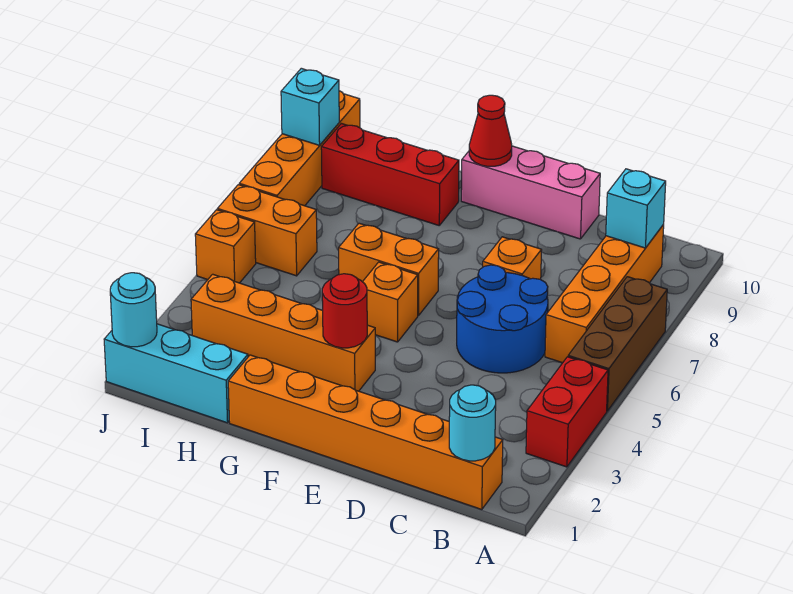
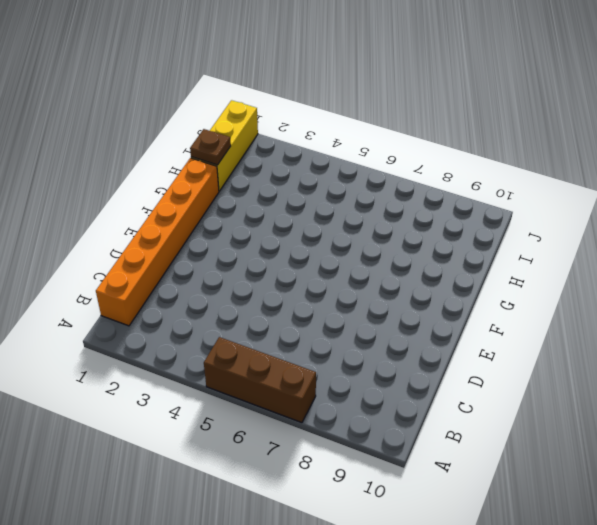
yellow brick H1:J1 level 1 -> cyan brick H1:J1 level 1
brown plate H1 level 2 -> none
none -> red brick A3:A4 level 1
none -> orange brick B6:B9 level 1
none -> blue round brick C5:D6 level 1

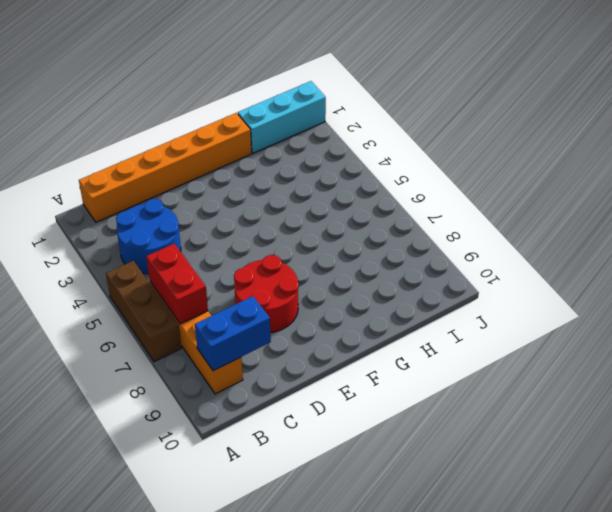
blue round brick B3:C4 level 1 -> blue round brick C5:D6 level 1
red brick B6:B7 level 2 -> red brick A3:A4 level 1
blue brick B9:C9 level 2 -> cyan brick B9 level 2
red round brick D7:E8 level 1 -> orange brick D7 level 1
none -> pink brick D10:F10 level 1
none -> orange brick F3:I3 level 1
none -> orange brick F5 level 1

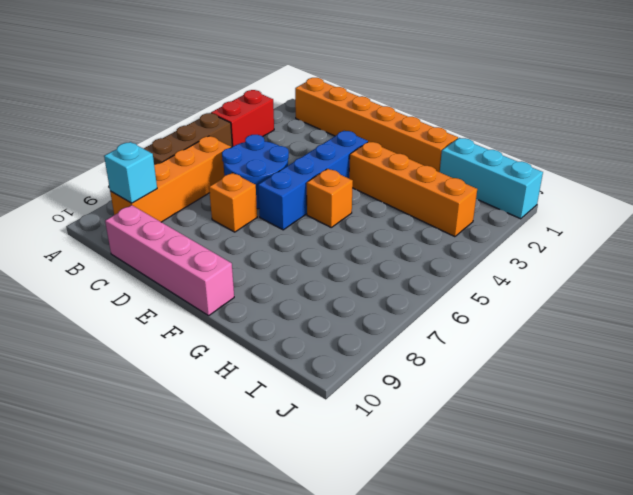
pink brick C10:F10 level 1 -> pink brick D10:F10 level 1
blue brick E3:E6 level 1 -> none
none -> orange brick F6:G6 level 1
none -> red brick G9:I9 level 1
none -> orange brick I6:J6 level 1

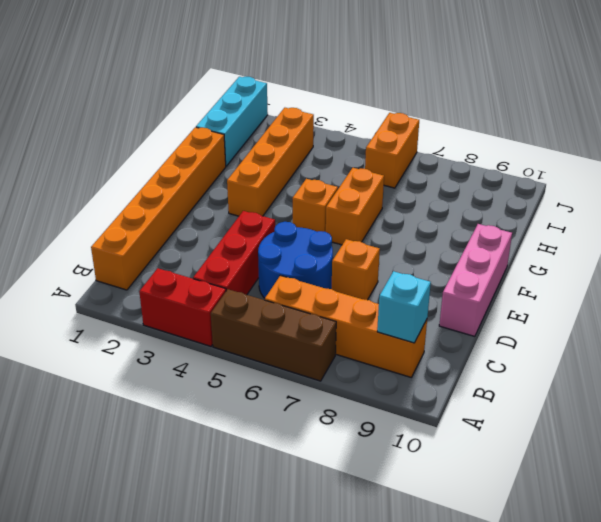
red brick B4:D4 level 1 -> red brick G9:I9 level 1
none -> orange brick J5 level 1
none -> orange brick J7:J10 level 1
none -> cyan round brick B1 level 2

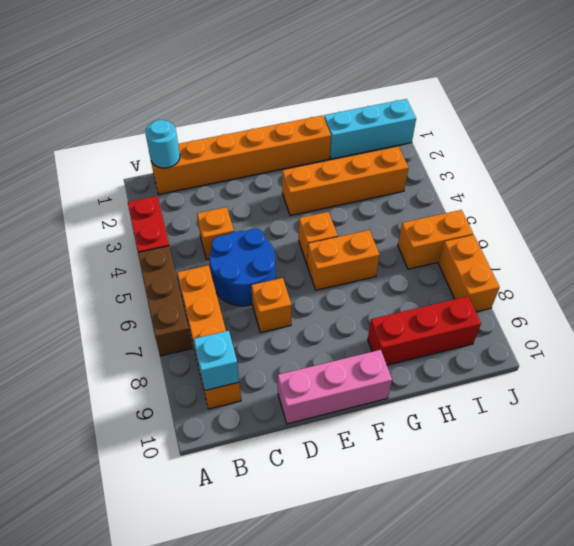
orange brick C4 level 1 -> orange brick J5 level 1
orange brick J7:J8 level 1 -> orange brick J7:J10 level 1
none -> red round brick F3 level 2
none -> red cone F10 level 2
none -> cyan round brick J1 level 2

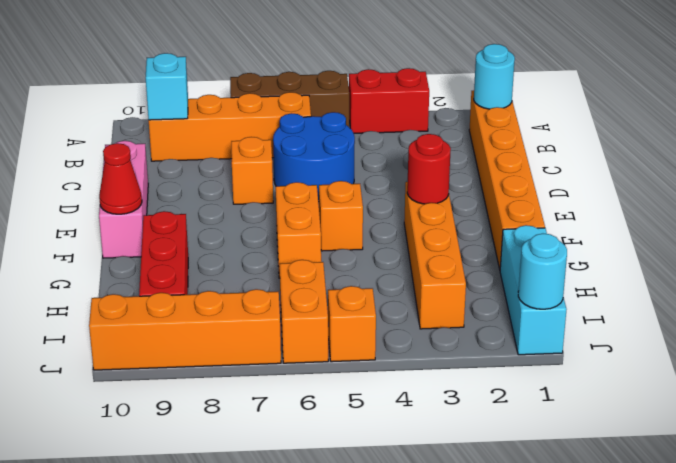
none -> cyan brick J9 level 2

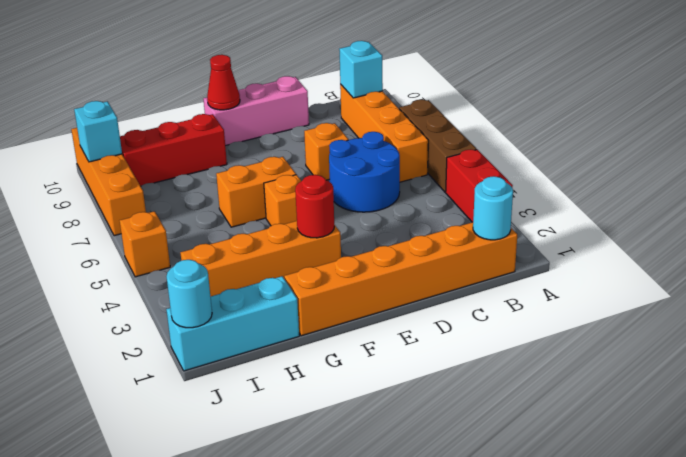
none -> orange brick I6:J6 level 1

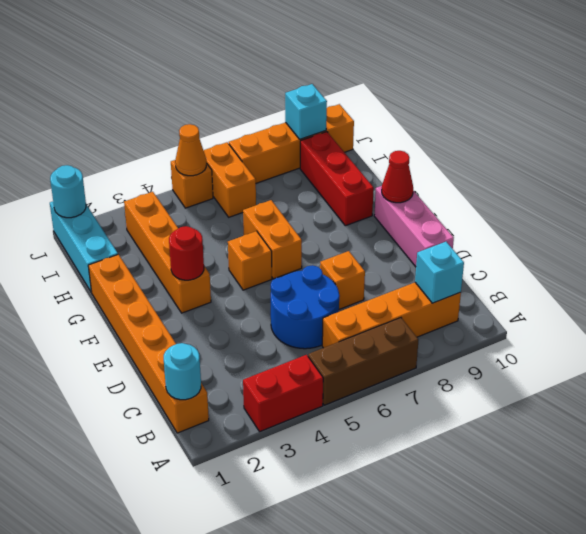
orange cone J5 level 2 -> none

